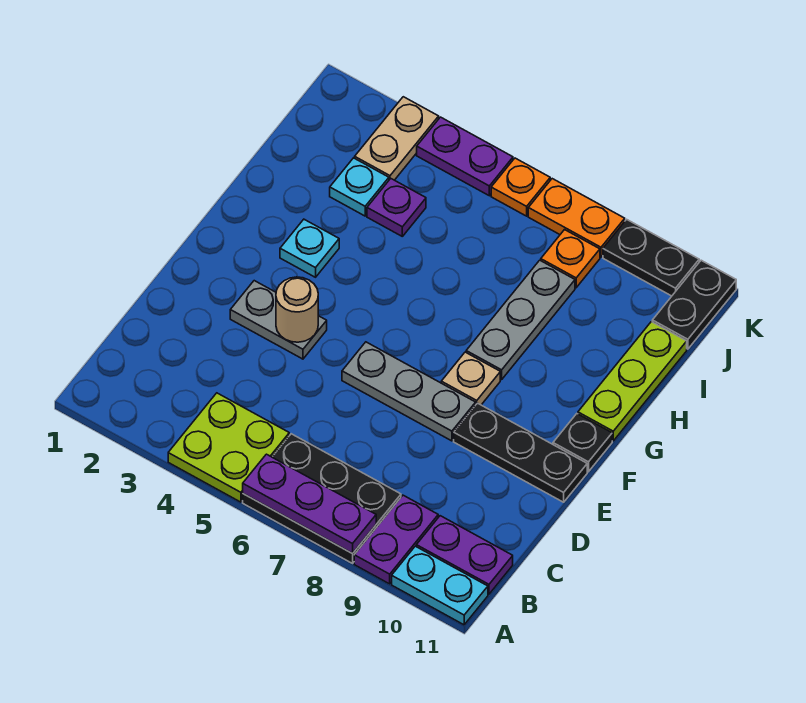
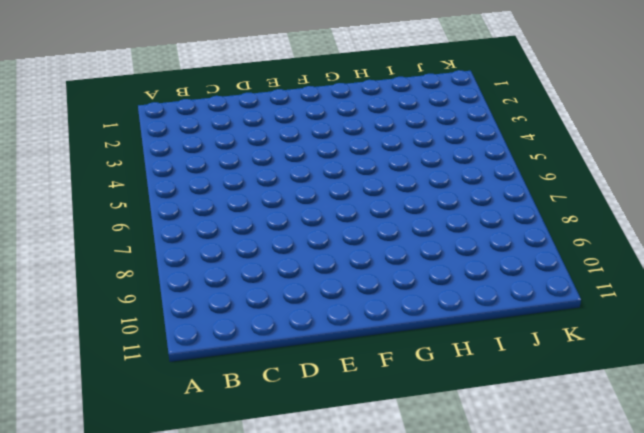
none -> lime plate A4:B5 level 1
none -> black plate A6:B8 level 1
none -> purple plate A9:B9 level 1

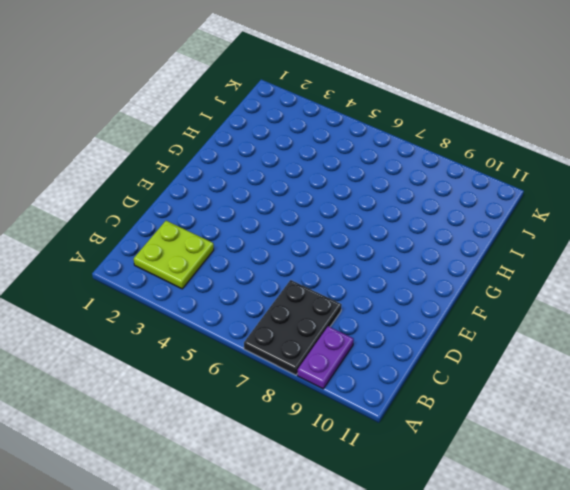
black plate A7:C8 level 1 -> black plate A6:B8 level 1
lime plate B2:C3 level 1 -> lime plate A4:B5 level 1
none -> cyan plate A10:A11 level 1
none -> purple plate B10:B11 level 1
none -> grey plate E3:E4 level 1

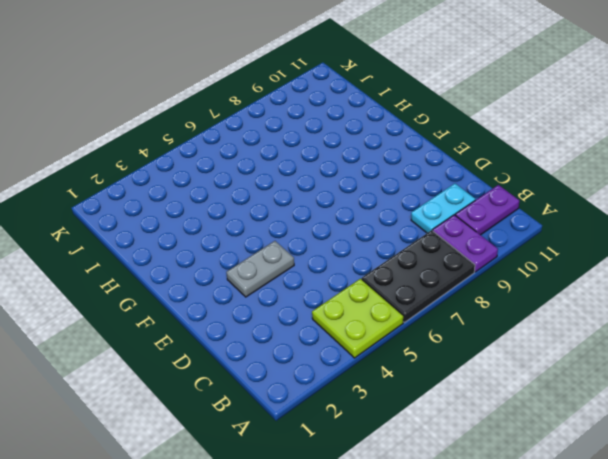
cyan plate C9:C10 level 1 -> cyan plate A10:A11 level 1
none -> grey plate E6:E8 level 1
none -> black plate E9:E11 level 1
none -> tan plate F8 level 1

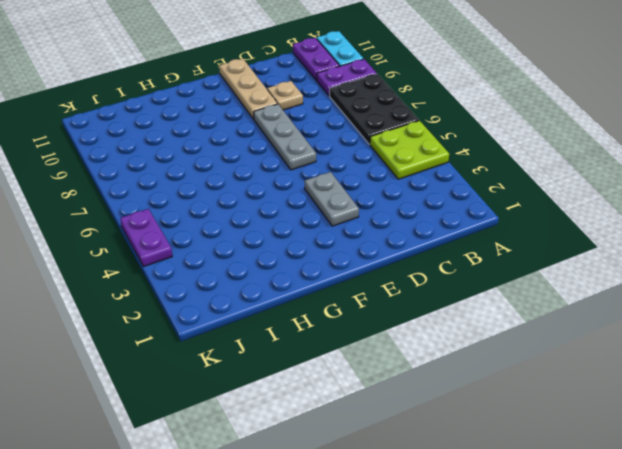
tan plate D9 level 1 -> tan plate F8 level 1
tan plate E9:E11 level 1 -> black plate E9:E11 level 1
none -> black plate F11 level 1
none -> cyan plate G3 level 1
none -> grey plate G8:I8 level 1

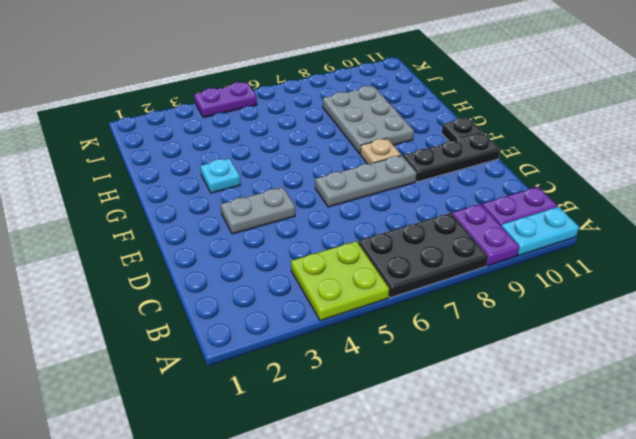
grey plate G8:I9 level 1 -> grey plate G8:I8 level 1
none -> lime plate G11:I11 level 1
none -> cyan plate I3 level 1
none -> purple plate I4 level 1

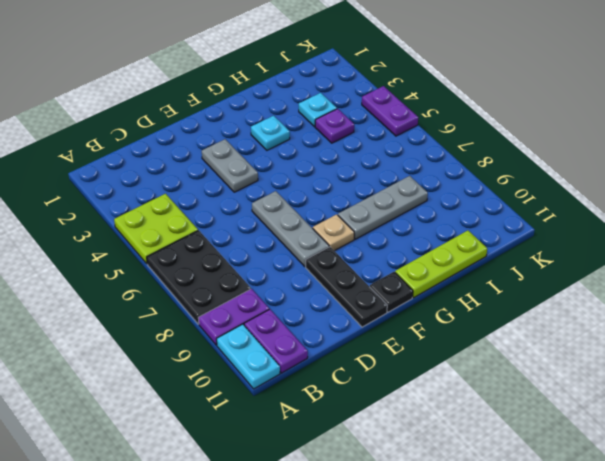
none -> tan plate J3:K3 level 1
none -> orange plate J8 level 1
none -> black plate J11:K11 level 1

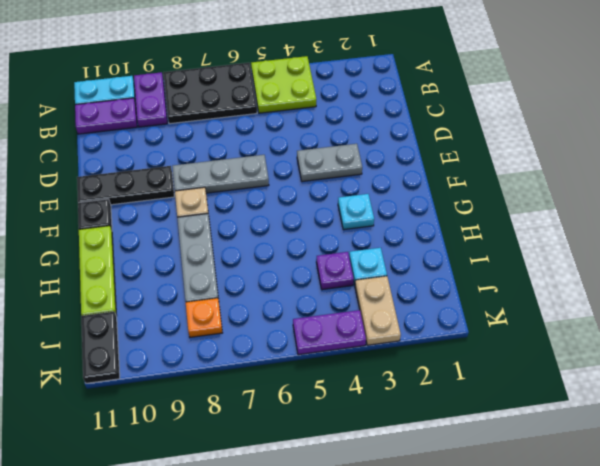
none -> orange plate K6 level 1
none -> orange plate K7:K8 level 1
none -> black plate K9:K10 level 1

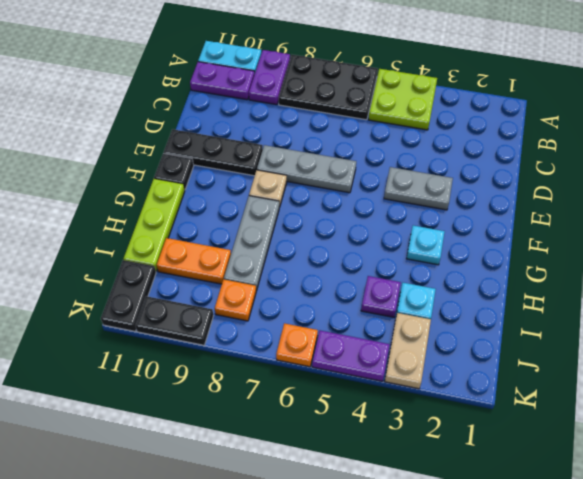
orange plate I9:I10 level 1 -> orange plate K7:K8 level 1
none -> purple plate A6:A8 level 2
none -> tan round brick E4 level 2

